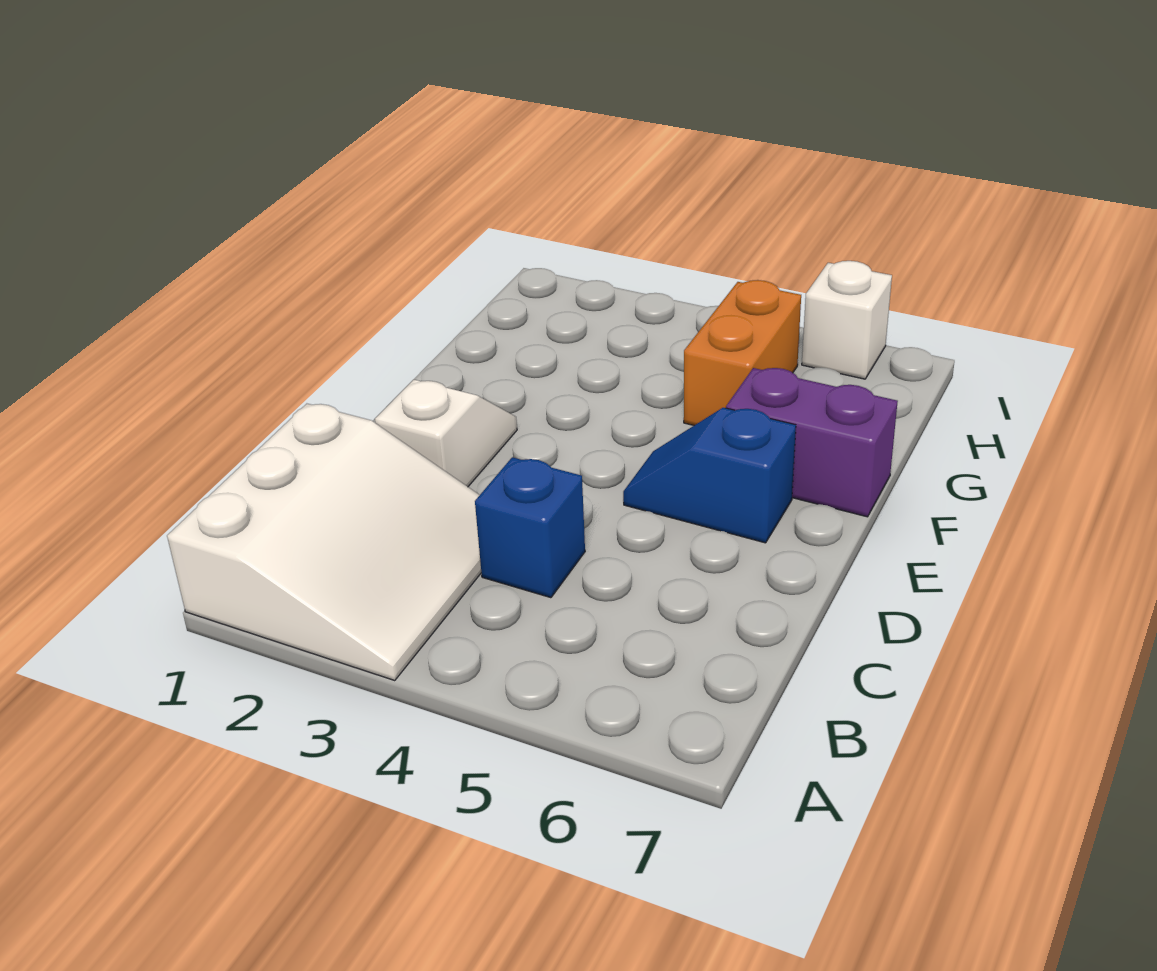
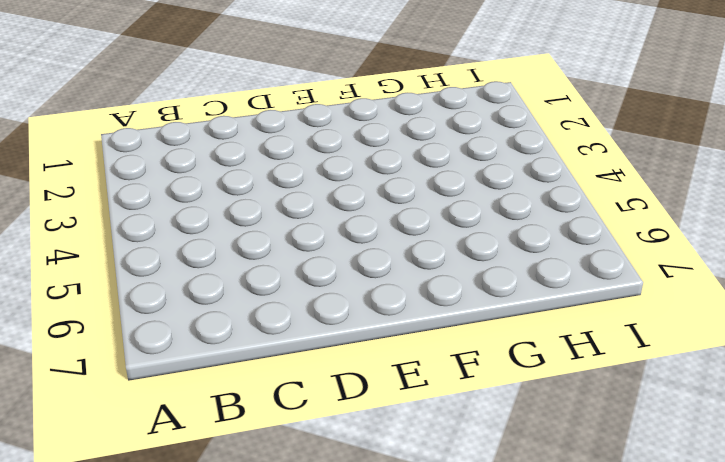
none -> white slope A1:C3 level 1 top 1
none -> blue brick C4 level 1

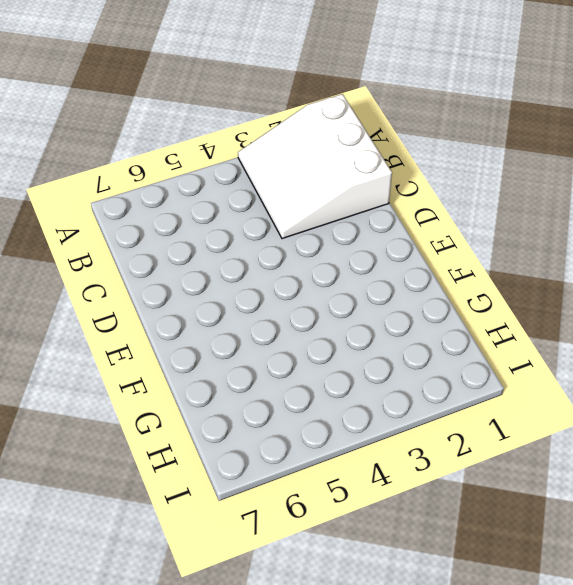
none -> blue brick C4 level 1
none -> white slope D2:E2 level 1 top D

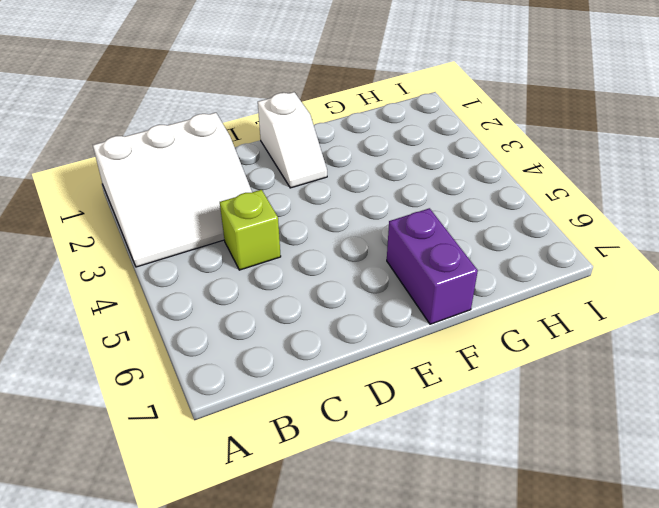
lime brick C4 level 1 -> blue brick C4 level 1
white slope E1:E2 level 1 top 1 -> white slope D2:E2 level 1 top D
none -> blue slope E5:E6 level 1 top 6
none -> orange brick G5:H5 level 1

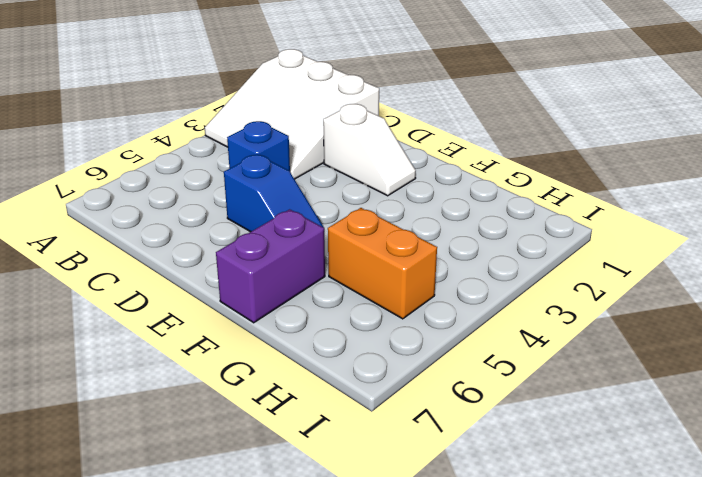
blue slope D5:E5 level 1 top D -> blue slope E5:E6 level 1 top 6
none -> white brick I6 level 1

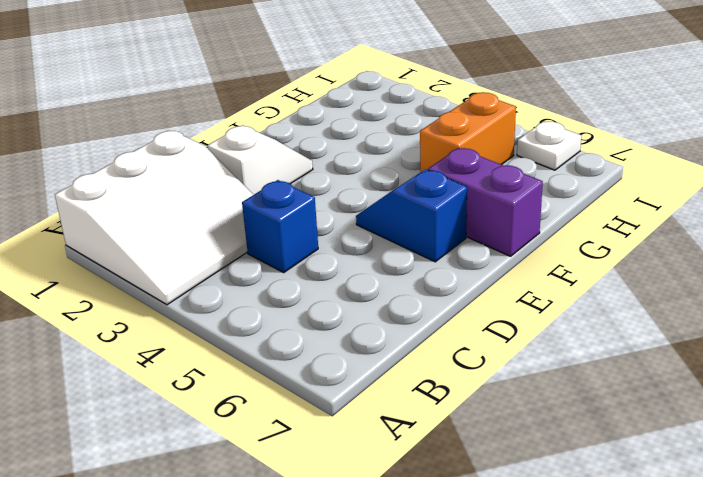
white plate I6 level 1 -> white brick I6 level 1

